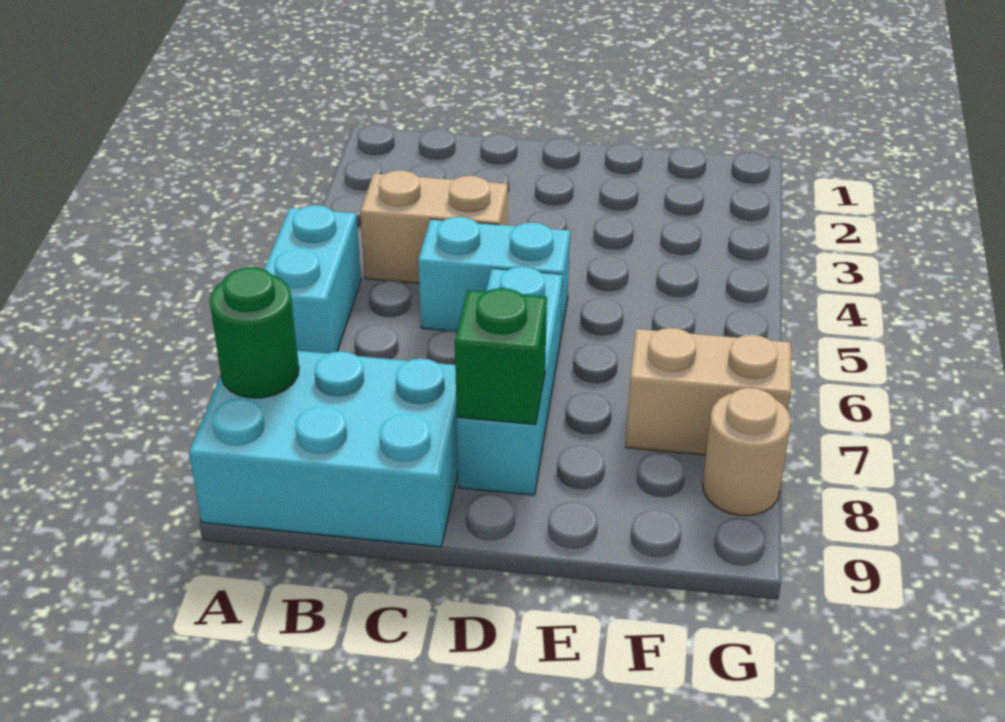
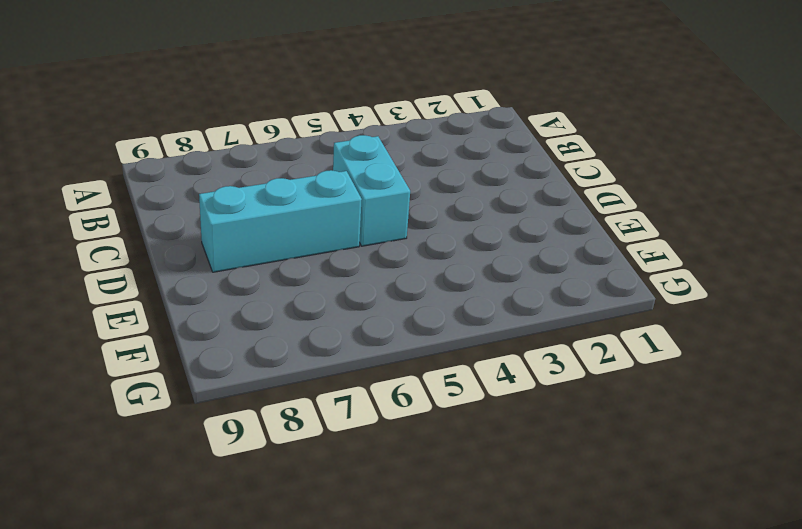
none -> cyan brick A5:A6 level 1
none -> cyan brick A8:C9 level 1

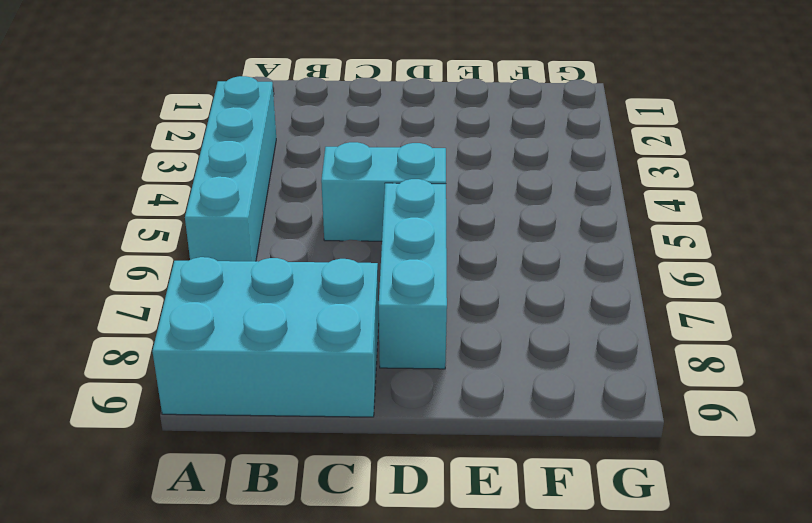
cyan brick A3:A6 level 1 -> cyan brick A5:A6 level 1
none -> tan brick B4:C4 level 1
none -> tan brick F7:G7 level 1

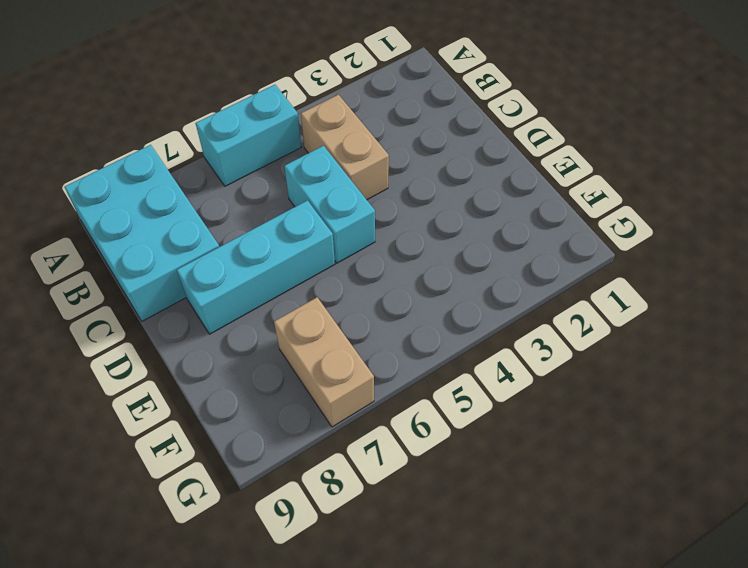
none -> tan round brick G8 level 1
none -> green round brick A8 level 2

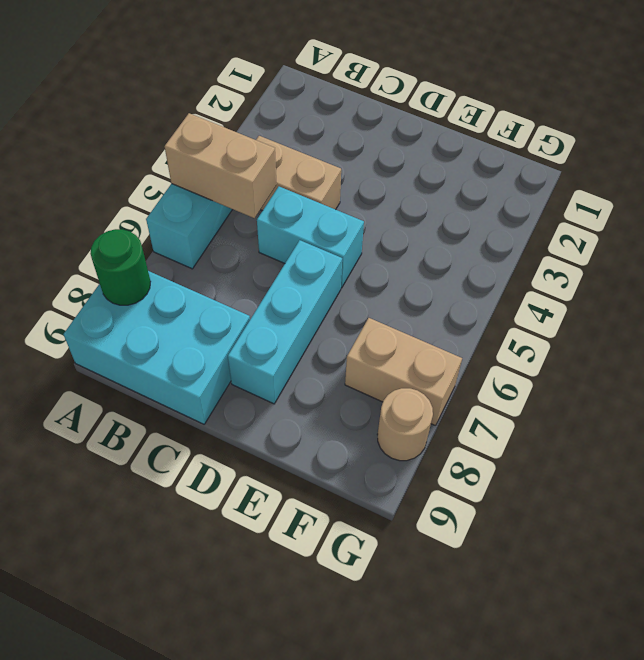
tan brick A5:B5 level 2 -> none
none -> green brick D8 level 2

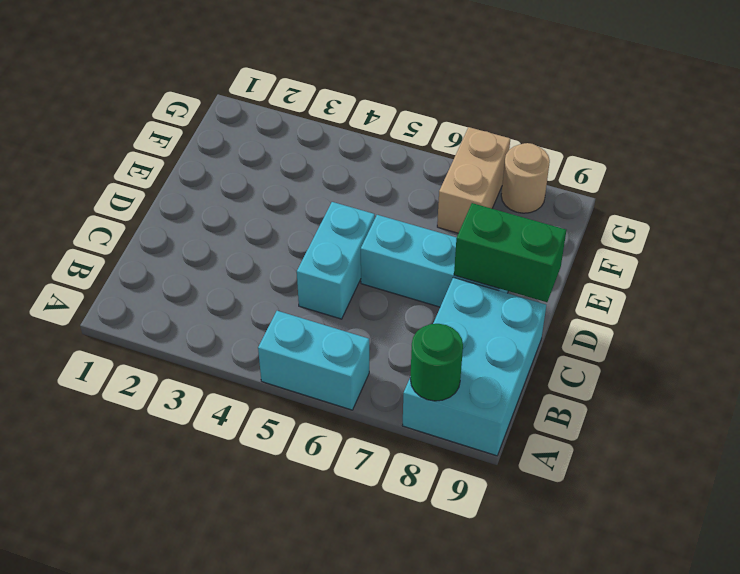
green brick D8:D9 level 2 -> green brick D8 level 2
none -> tan brick B4:C4 level 1

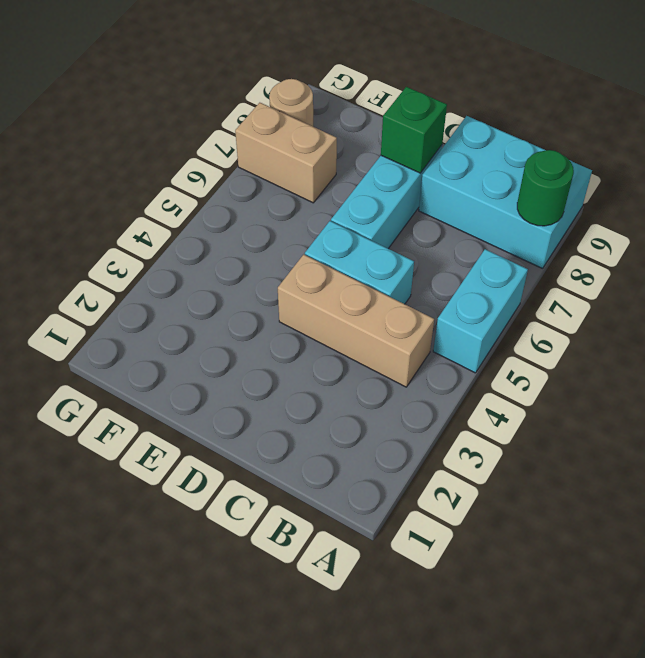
tan brick B4:D4 level 1 -> tan brick B4:C4 level 1

